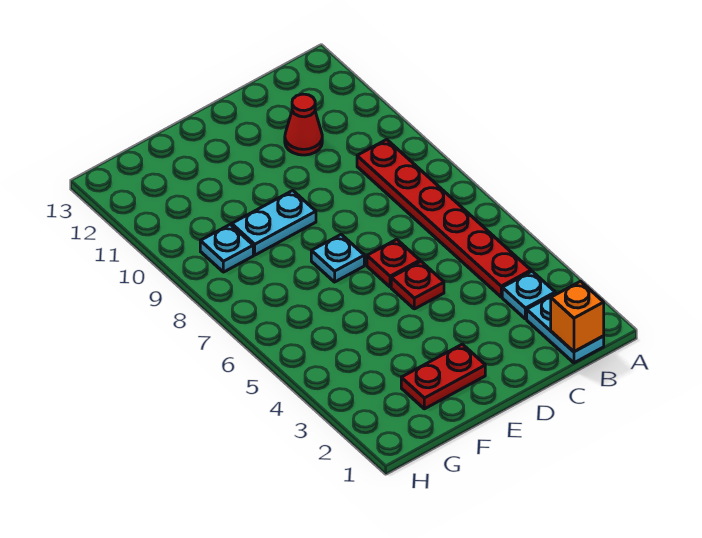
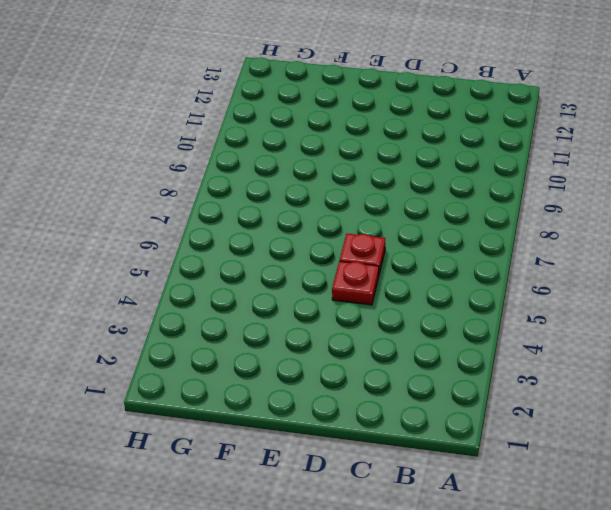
none -> cyan plate B1:B2 level 1
none -> cyan plate B3 level 1

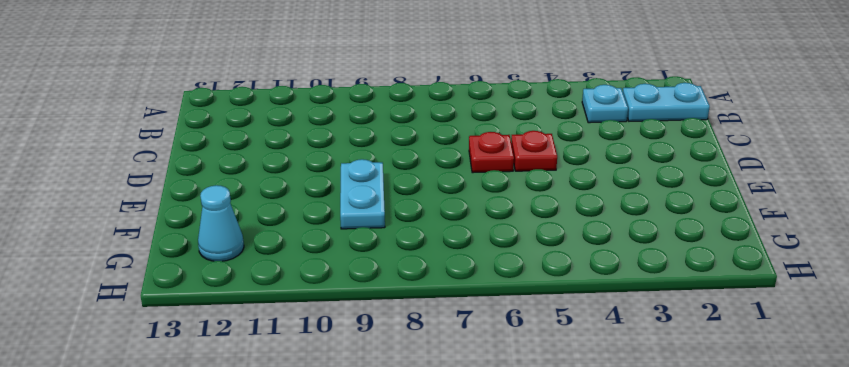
cyan cone G12 level 1 -> none
none -> red plate B4:B9 level 1
none -> red cone C11 level 1

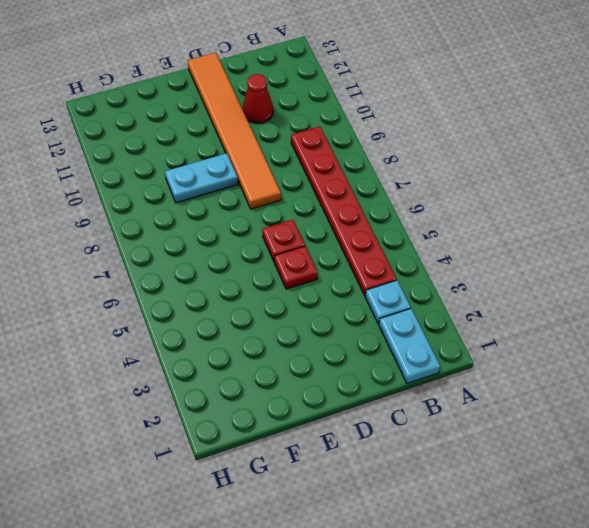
orange tile D8:D13 level 1 -> none
none -> red plate E2:F2 level 1
none -> cyan plate E7 level 1

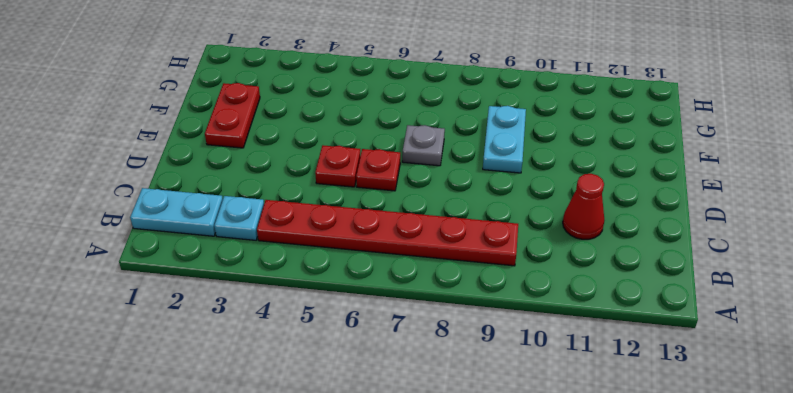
grey plate E7 level 1 -> cyan plate E7 level 1
none -> cyan plate G9 level 1
none -> orange brick B1 level 2

